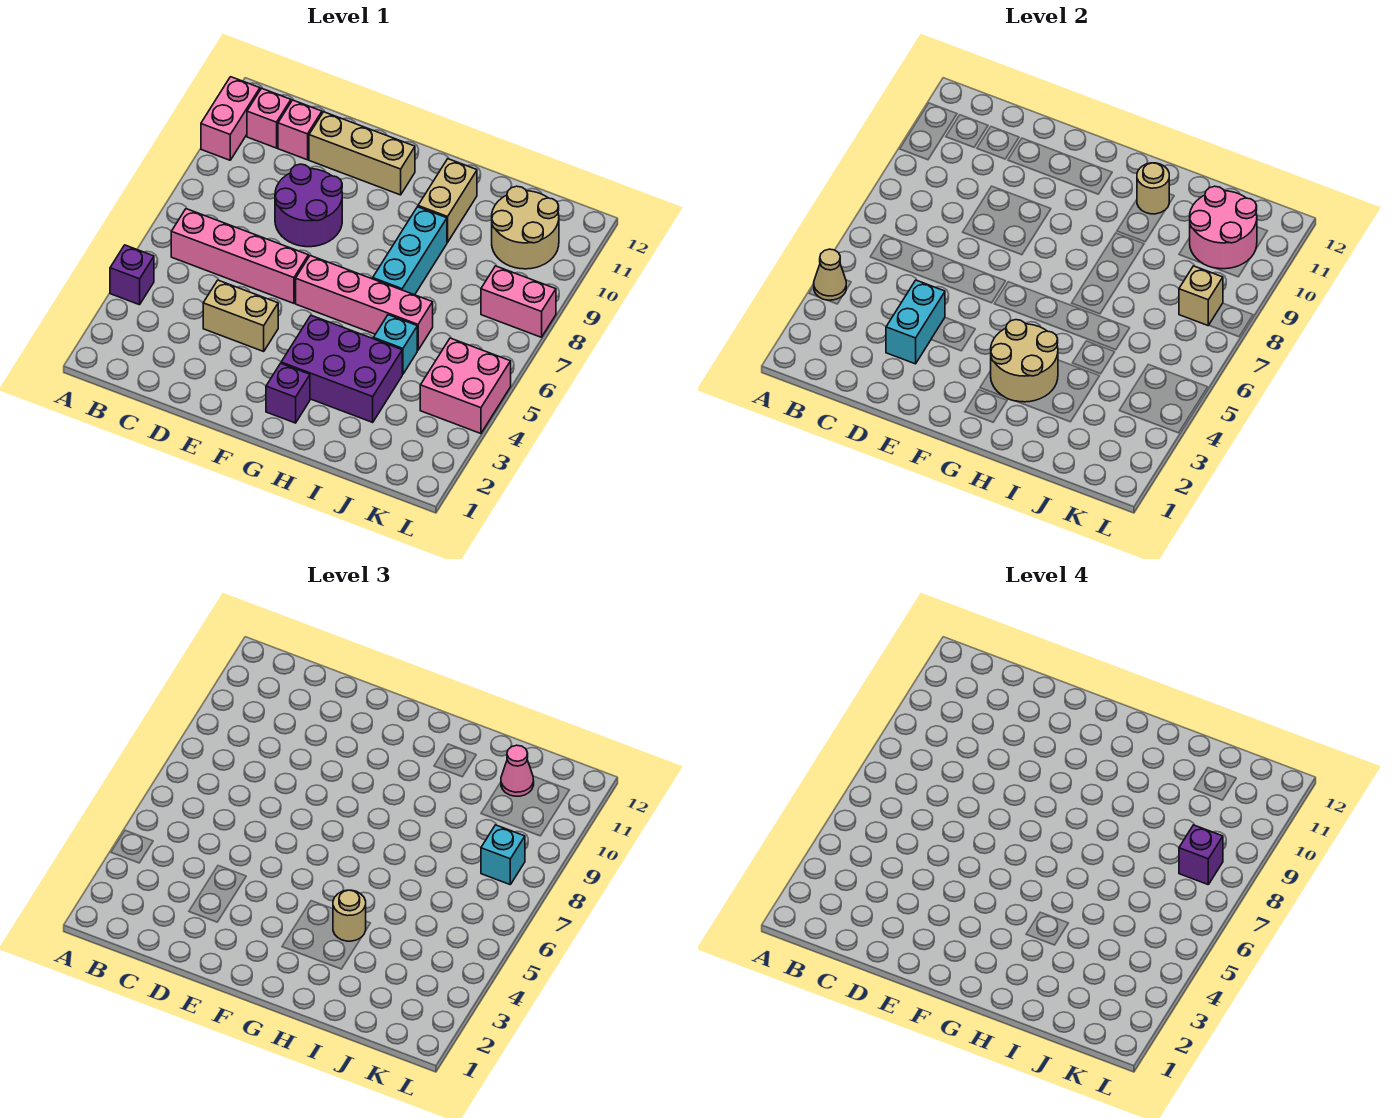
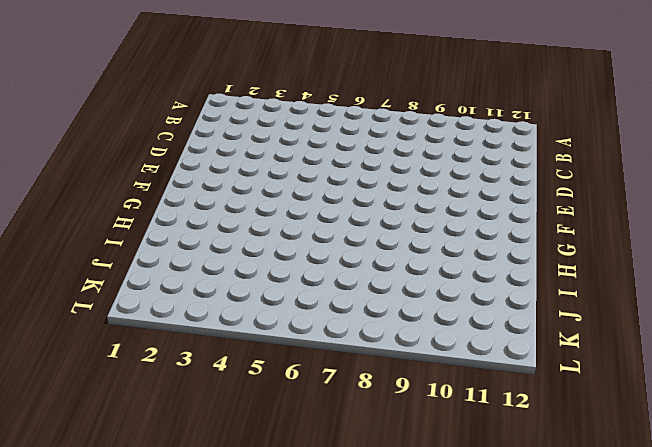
none -> purple brick A4 level 1
none -> pink brick A10:A11 level 1
none -> pink brick B6:E6 level 1

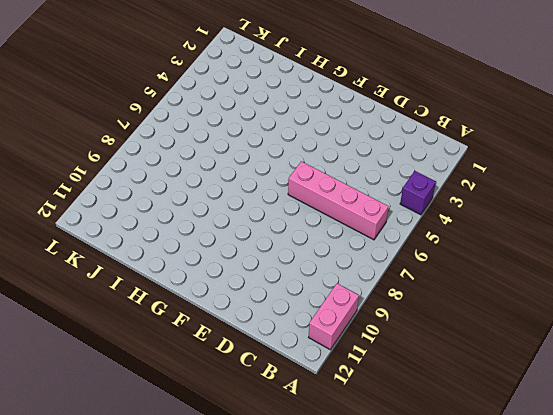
none -> pink brick B11 level 1
none -> pink brick C11 level 1
none -> tan brick D4:E4 level 1

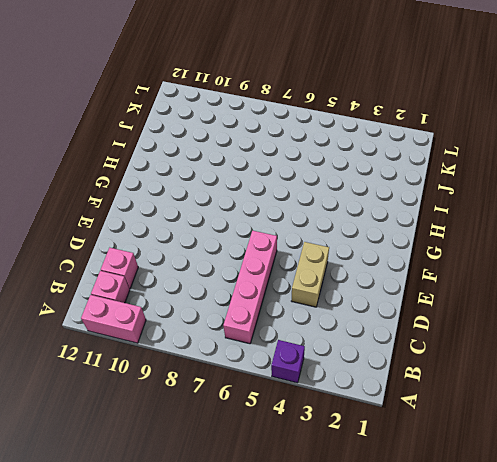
none -> purple round brick D8:E9 level 1
none -> tan brick D11:F11 level 1
none -> pink brick F6:I6 level 1

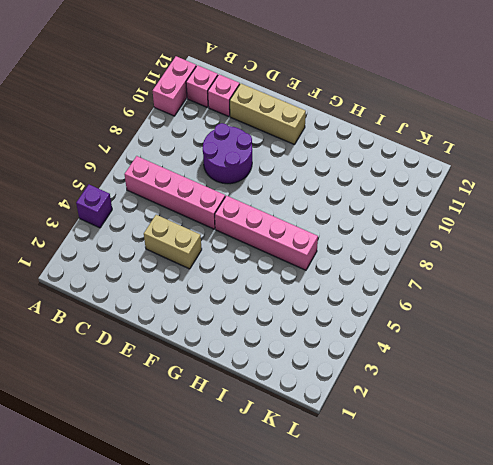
none -> purple brick G2 level 1
none -> purple brick G3:I4 level 1
none -> cyan brick H7:H9 level 1

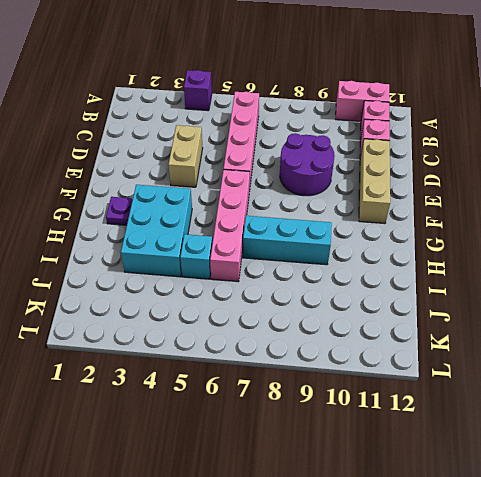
purple plate G2 level 1 -> purple brick G2 level 1
cyan brick G3:I4 level 1 -> purple brick G3:I4 level 1
none -> tan brick H10:H11 level 1
none -> tan round brick J10:K11 level 1
none -> pink brick K4:L5 level 1

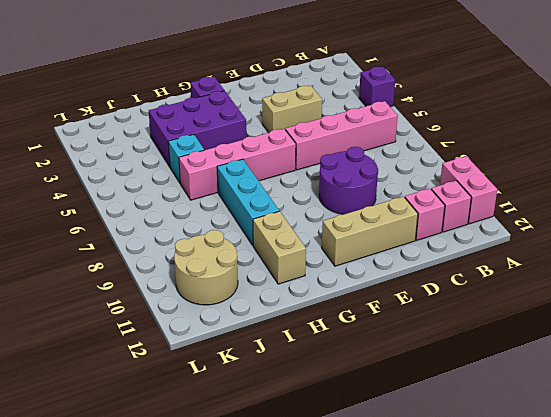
none -> pink brick K4:L5 level 1
none -> pink brick K8:L8 level 1
none -> tan cone A4 level 2

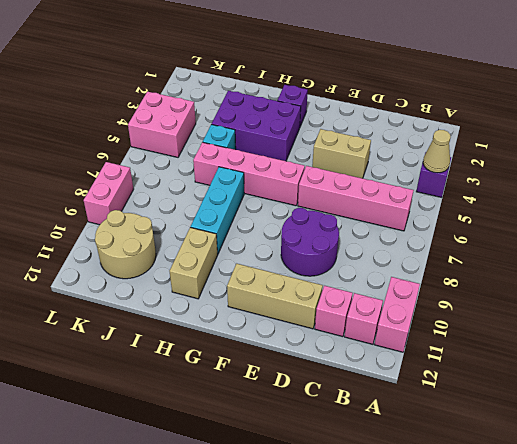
pink brick L8:L9 level 1 -> pink brick K8:L8 level 1
none -> cyan brick D3:D4 level 2
none -> tan round brick G3:H4 level 2
none -> tan round brick H11 level 2

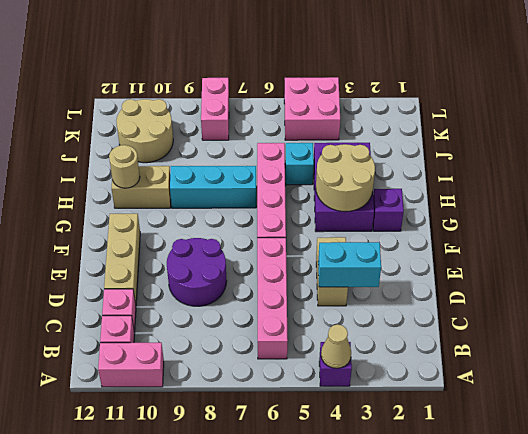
none -> pink round brick J10:K11 level 2
none -> tan brick K8 level 2
none -> tan round brick H4 level 3

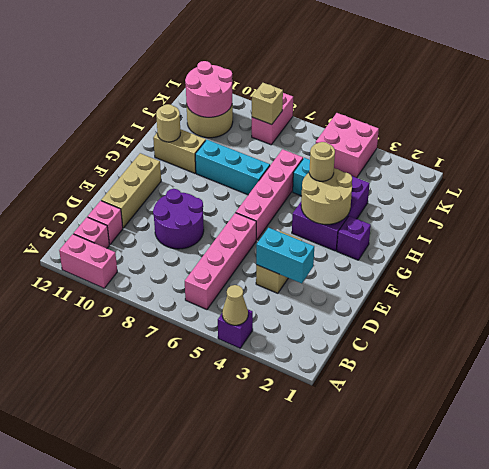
none -> pink cone J11 level 3
none -> cyan brick K8 level 3
none -> purple brick K8 level 4

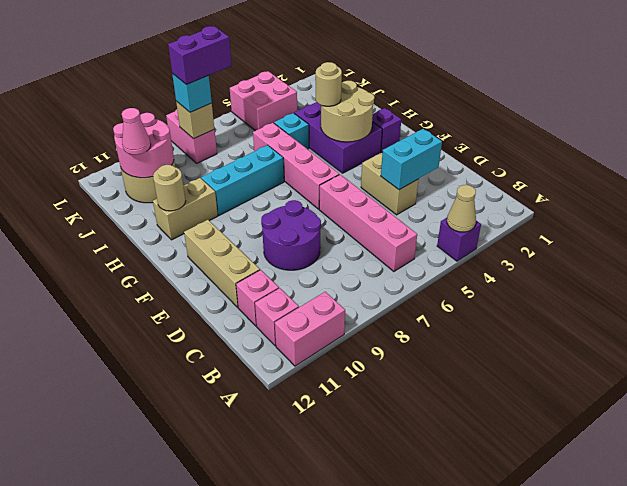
purple brick K7:K8 level 4 -> purple brick K8 level 4

